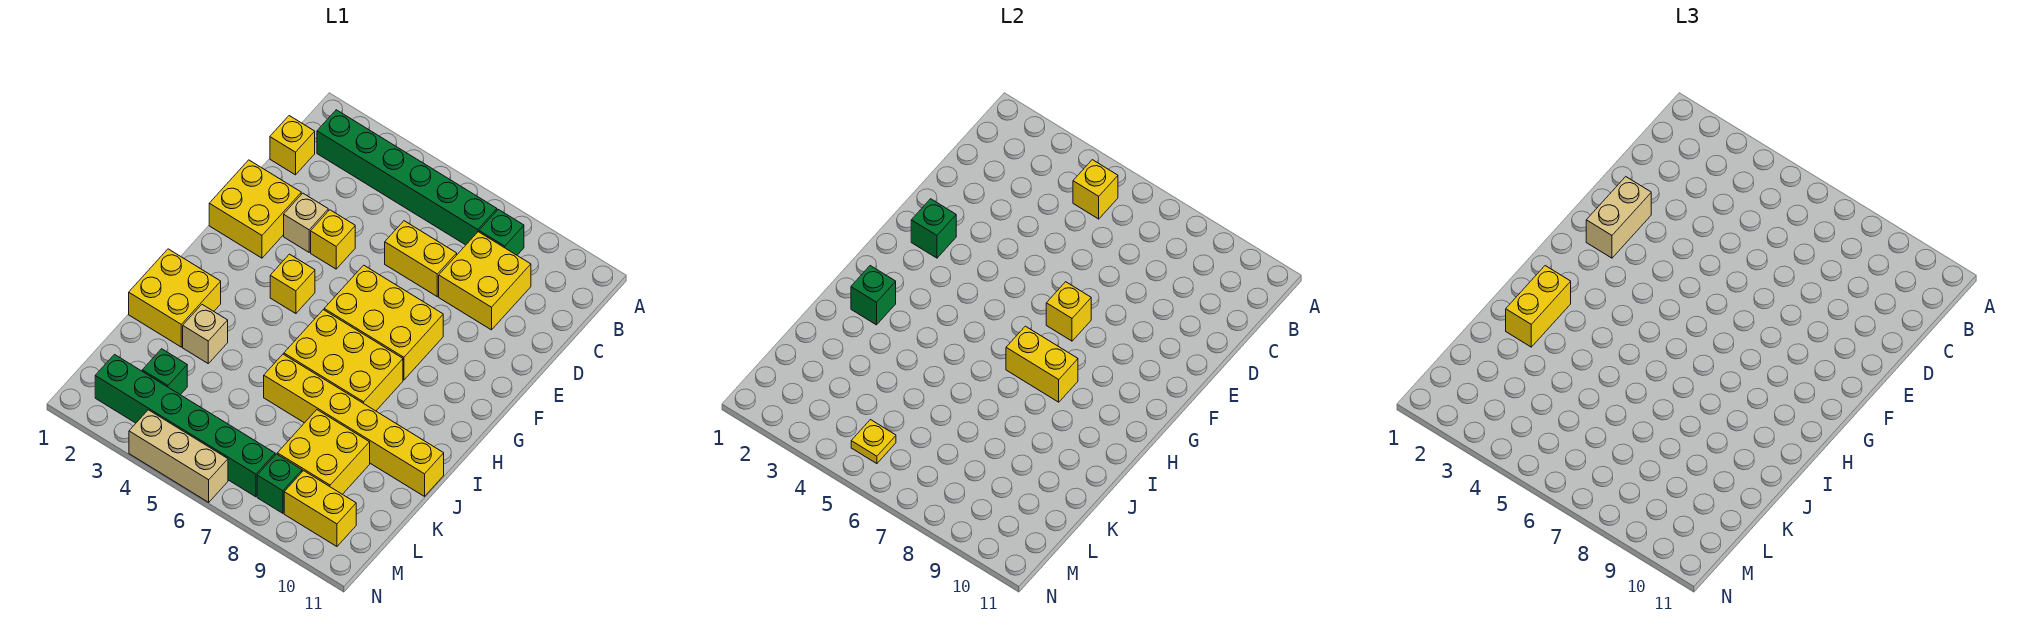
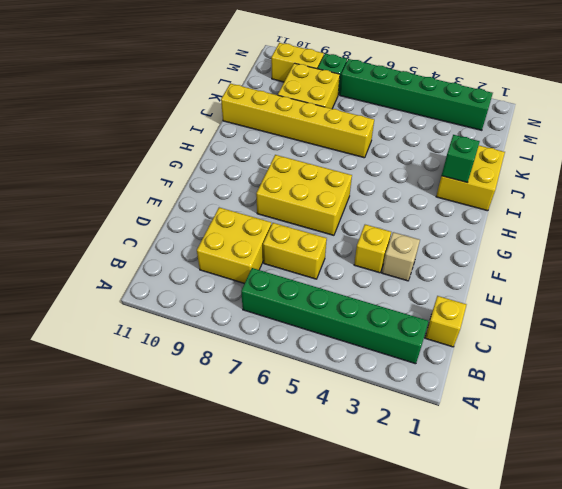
none -> green brick B8 level 1
none -> yellow brick E1:F2 level 1
none -> yellow brick G4 level 1

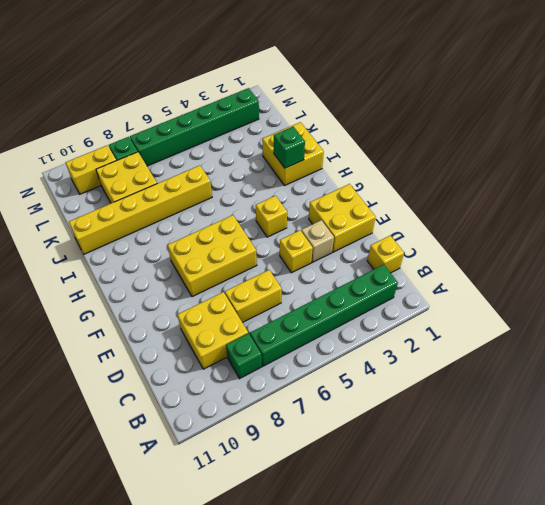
none -> yellow brick H6:I8 level 1
none -> tan brick J3 level 1
none -> green brick L3 level 1

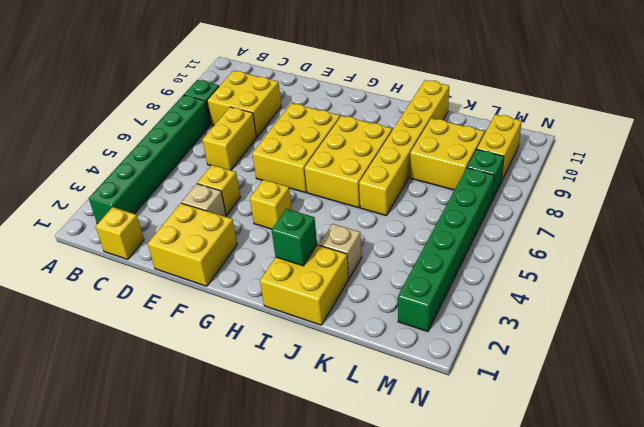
none -> green brick L3 level 1
none -> tan brick N4:N6 level 1
none -> yellow brick B5 level 2

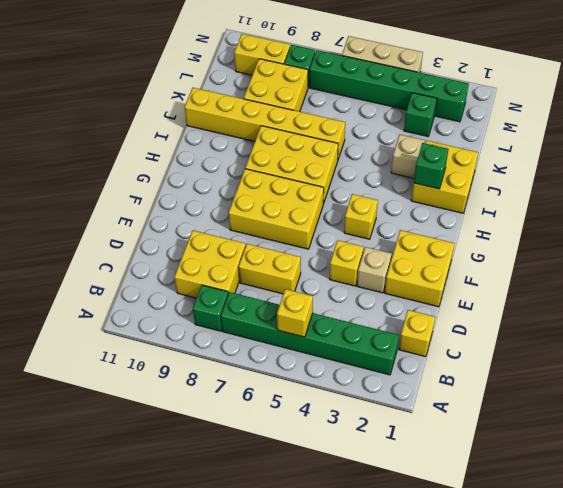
none -> green brick F2 level 2
none -> yellow brick F7 level 2
none -> yellow brick H7:H8 level 2

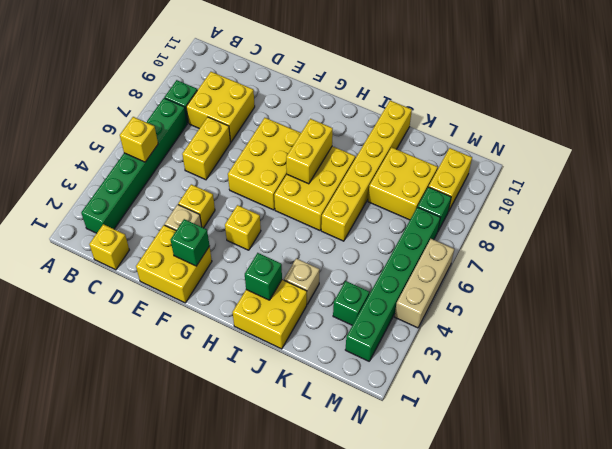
none -> yellow brick F7 level 2
none -> yellow plate M5 level 2
none -> tan brick E2:F2 level 3

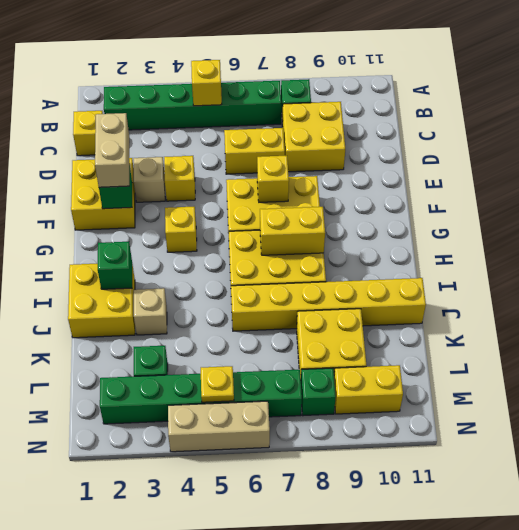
none -> yellow brick I2:J2 level 3

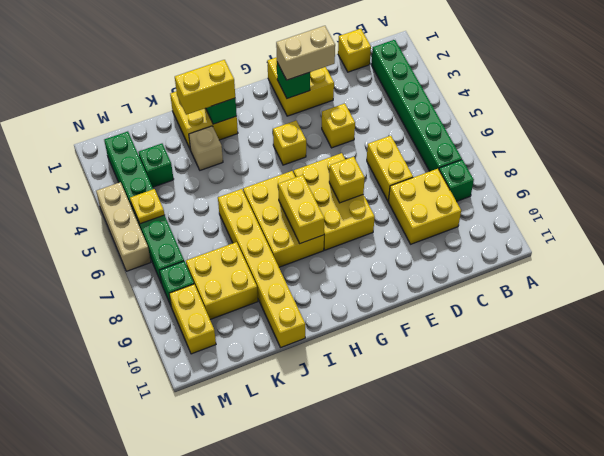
none -> tan brick E3 level 1
none -> yellow brick B5 level 2

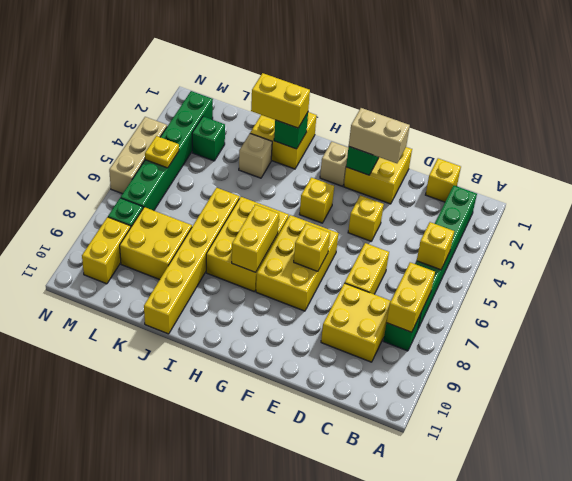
yellow brick B7:B8 level 2 -> none
tan brick G2 level 1 -> tan brick E3 level 1

